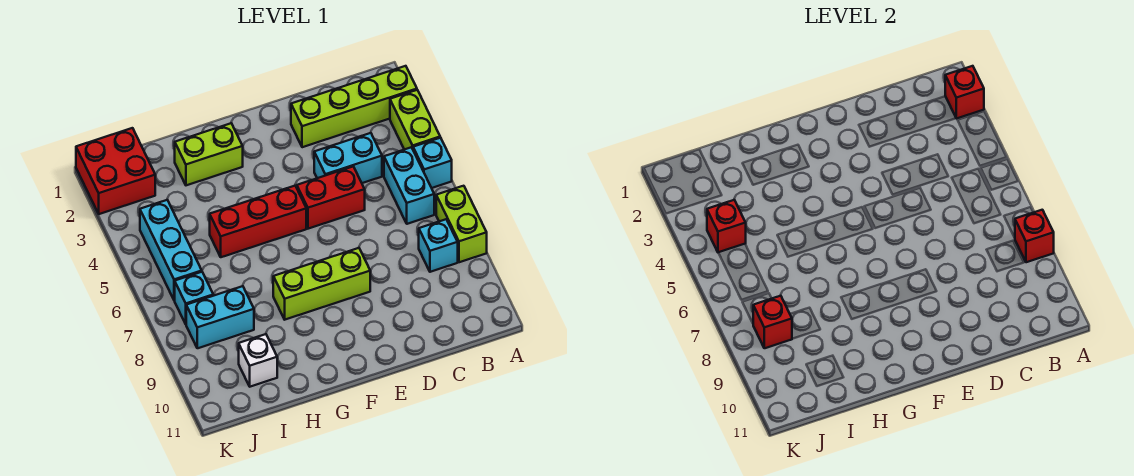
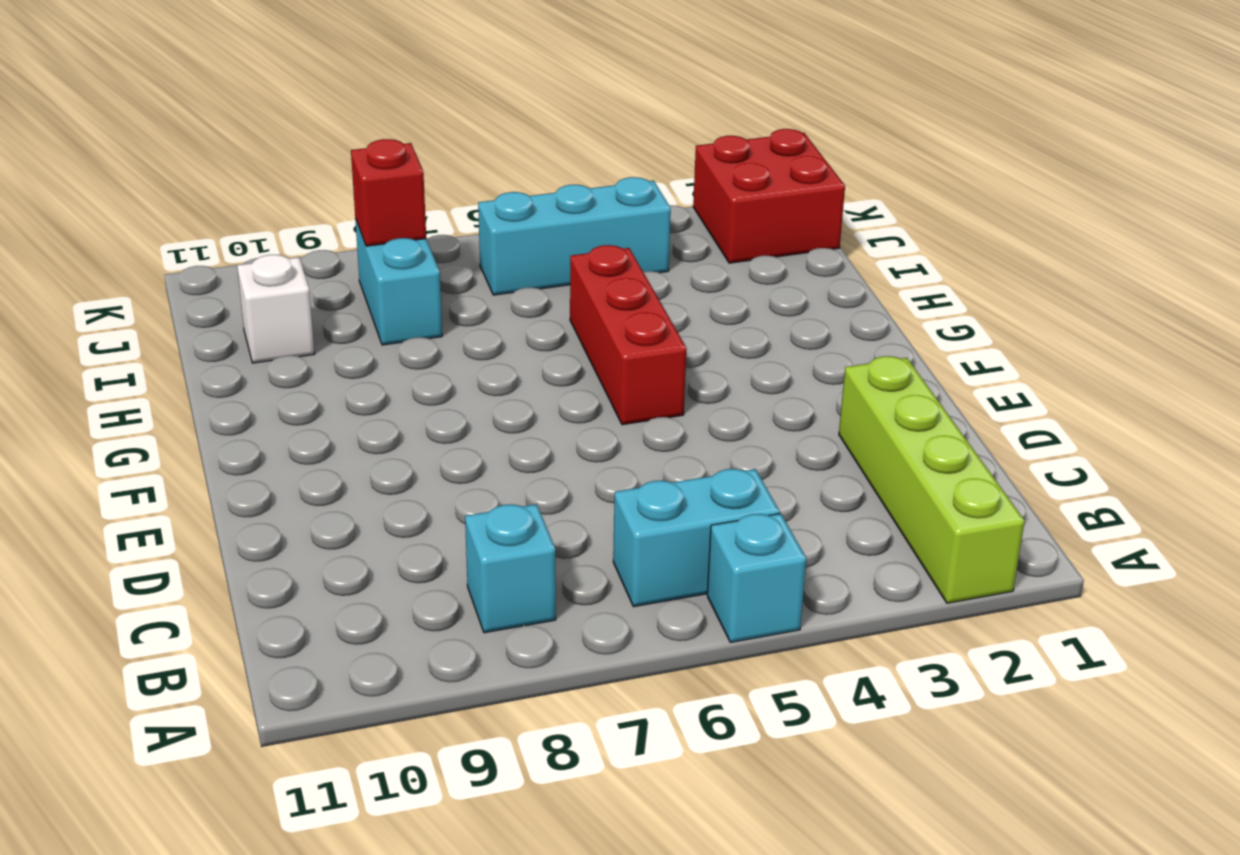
none -> lime brick A3:A4 level 1
none -> lime brick A7:A8 level 1
none -> cyan brick C4:D4 level 1

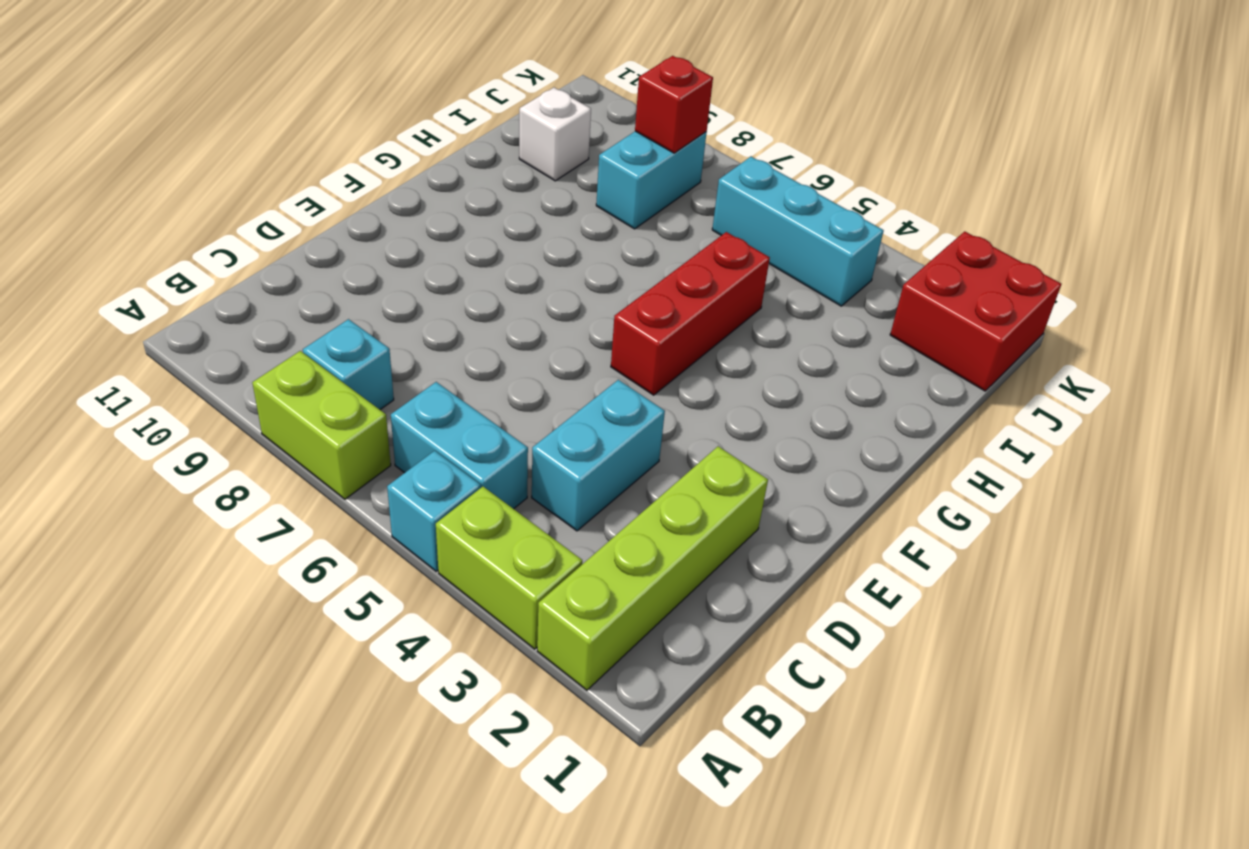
none -> red brick D5:E5 level 1
none -> lime brick E8:G8 level 1
none -> lime brick G2:H2 level 1

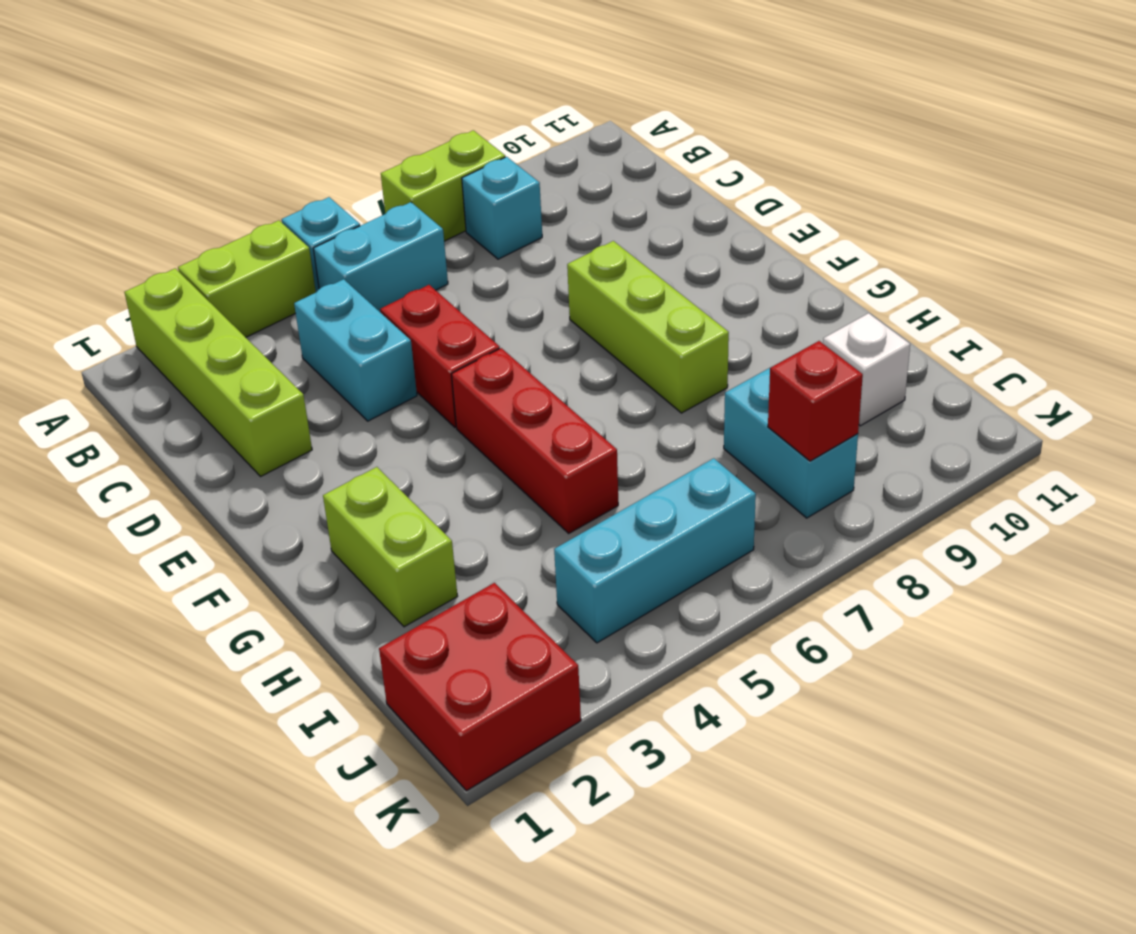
none -> cyan brick J7 level 1
none -> red brick A2 level 2
none -> red brick A8 level 2

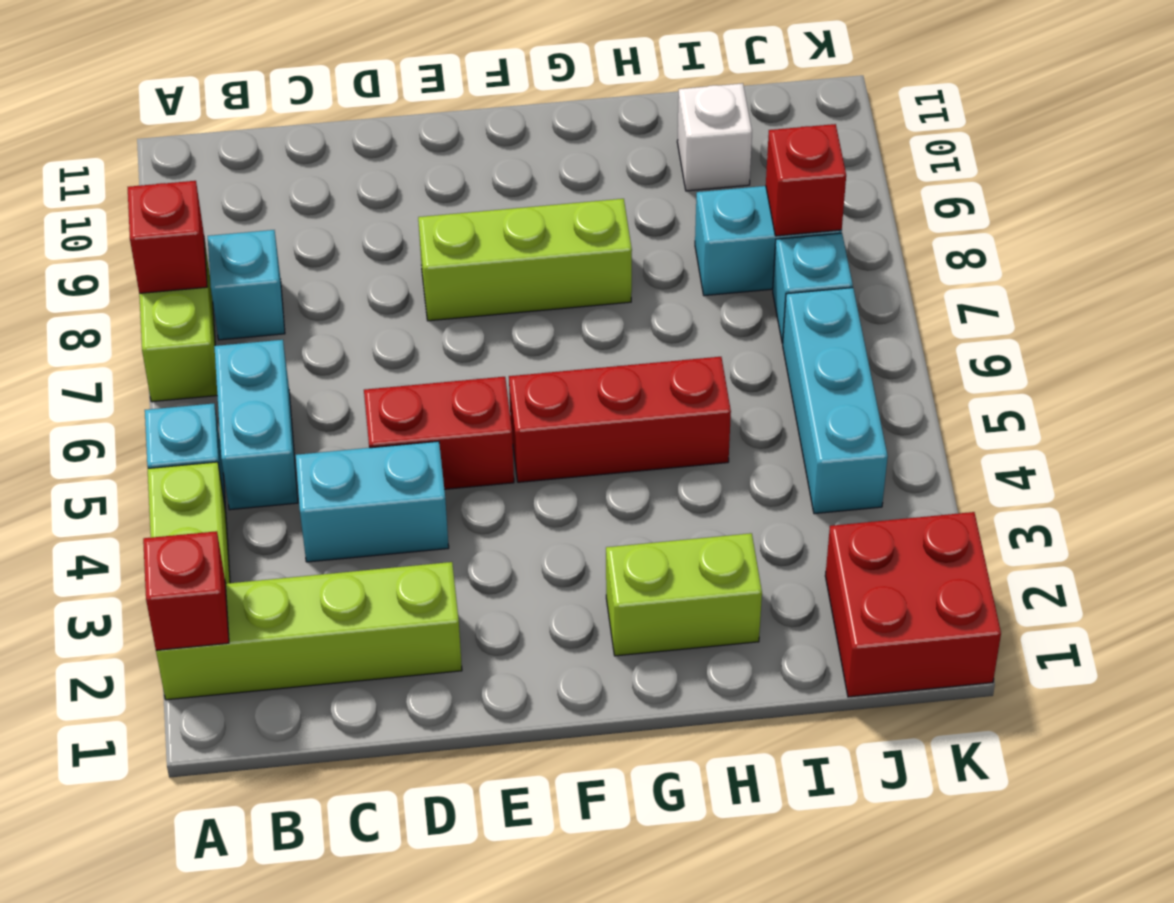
none -> red brick J4 level 2

